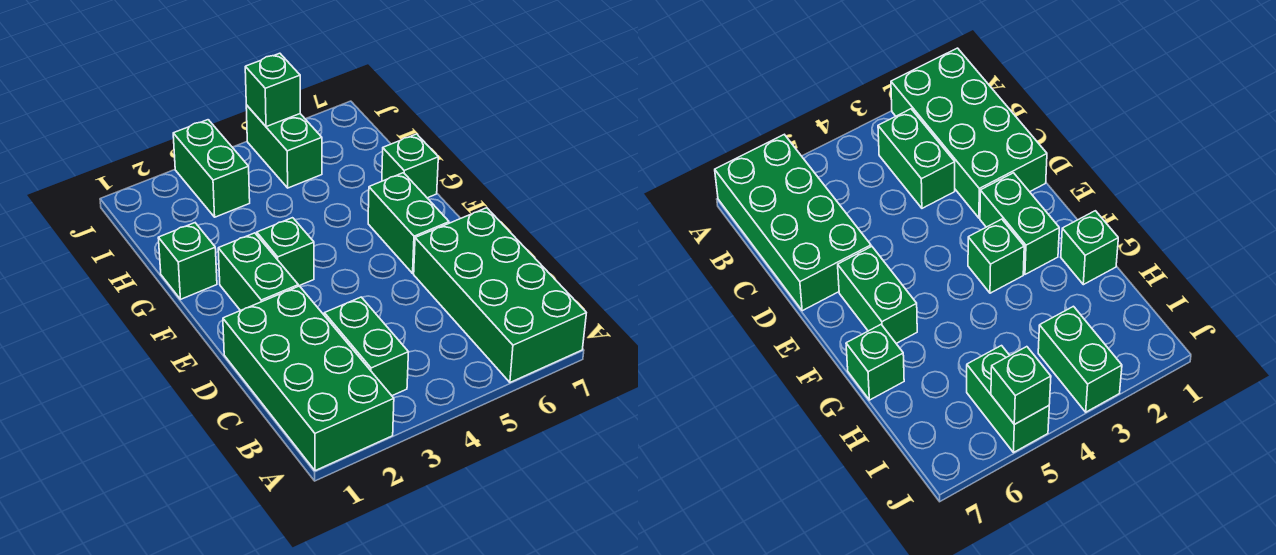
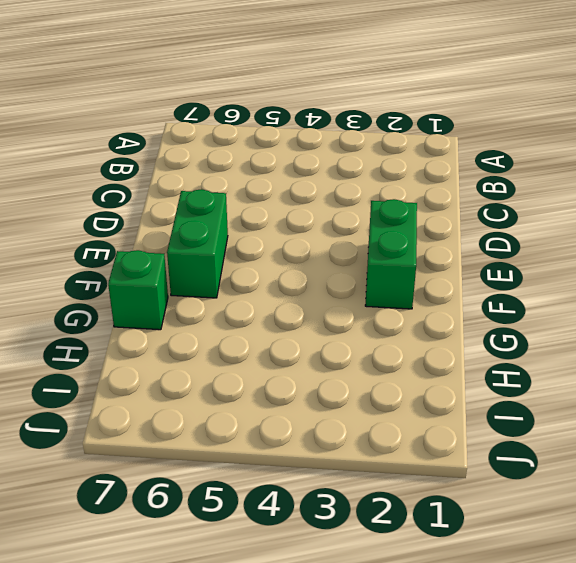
none -> green brick A1:D2 level 1
none -> green brick A6:D7 level 1

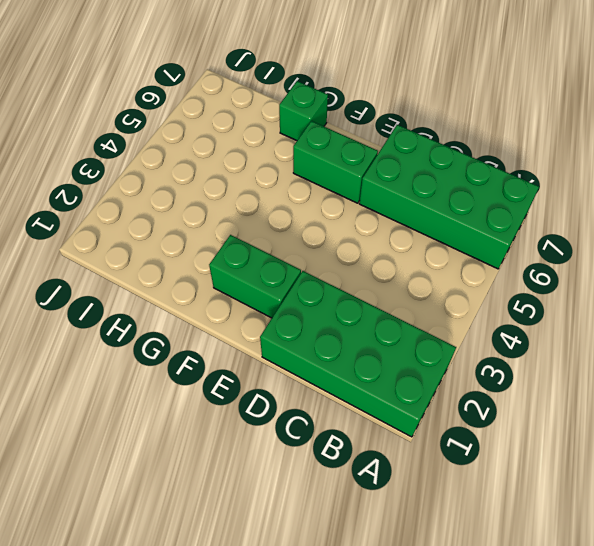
none -> green brick B3:C3 level 1
none -> green brick F3 level 1

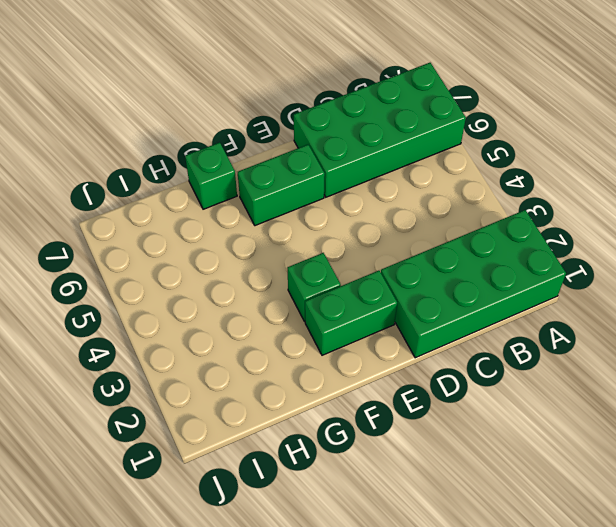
none -> green brick B3:C3 level 1
none -> green brick G1 level 1

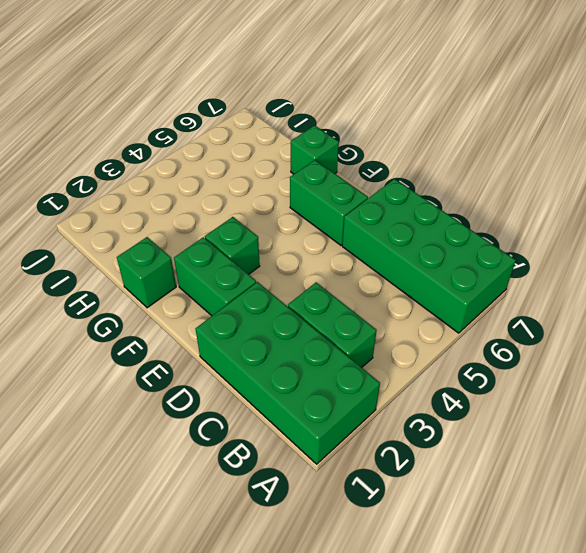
none -> green brick I3:J3 level 1
none -> green brick I5:J5 level 1

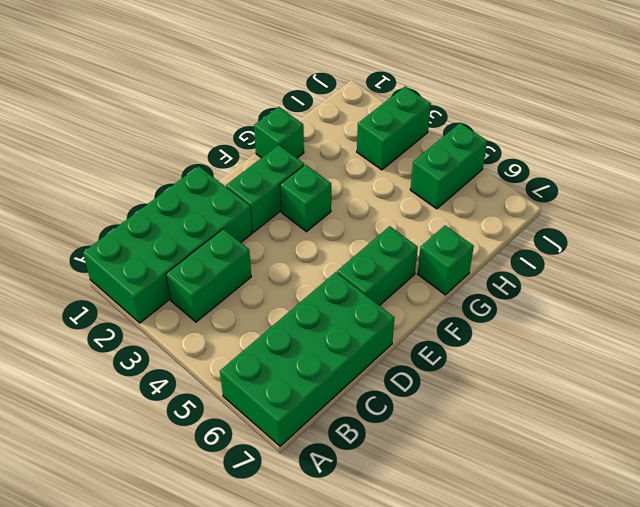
none -> green brick J5 level 2

